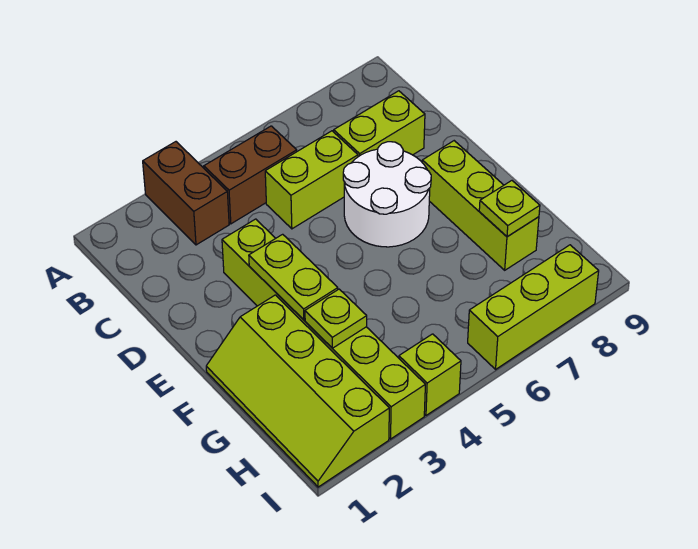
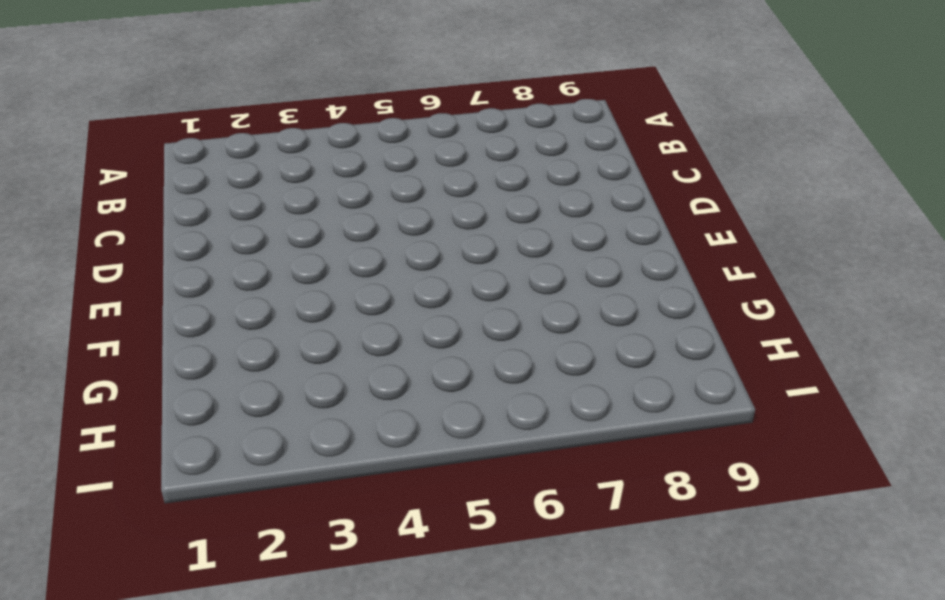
none -> brown brick A3:B3 level 1
none -> brown brick B4:B5 level 1
none -> lime brick C5:C6 level 1

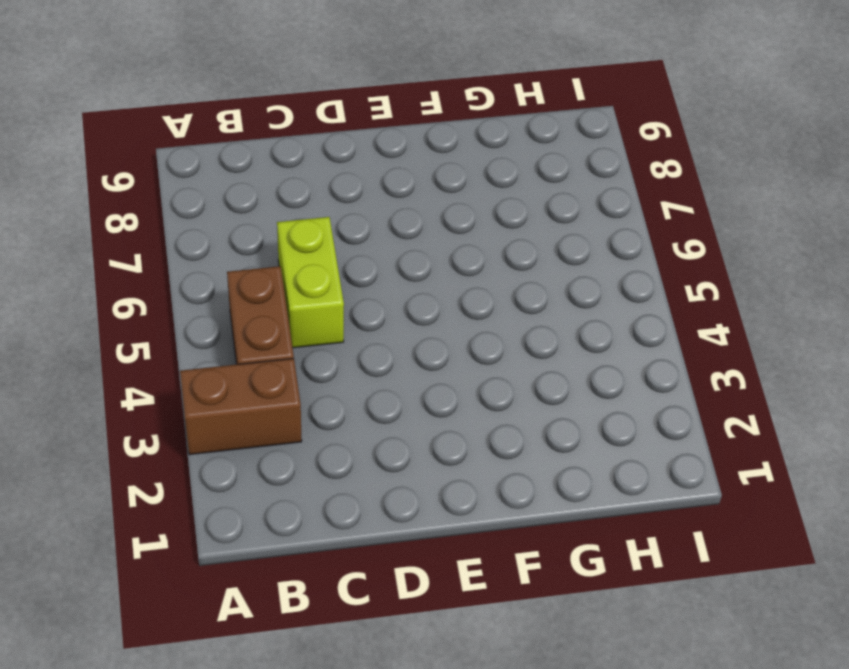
none -> lime brick C7:C8 level 1
none -> lime brick D3:I3 level 1
none -> white round brick D6:E7 level 1

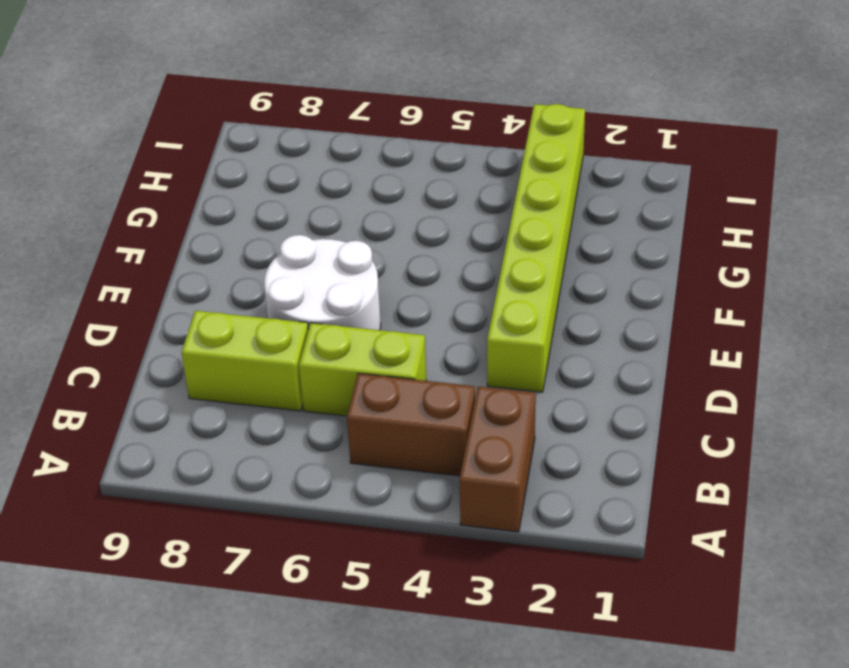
none -> lime brick E8:G8 level 1
none -> lime slope F1:I2 level 1 top 2
none -> lime brick I4 level 1

